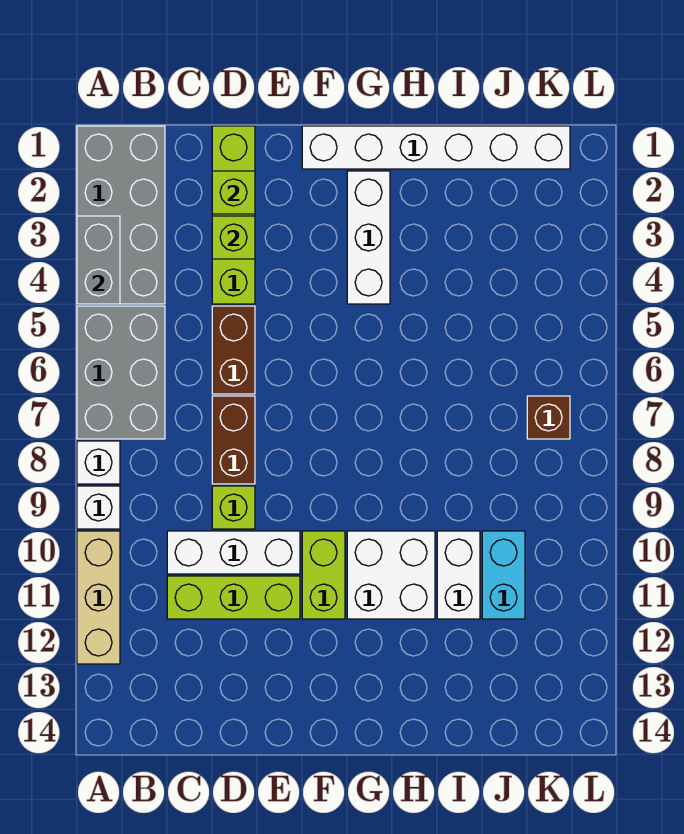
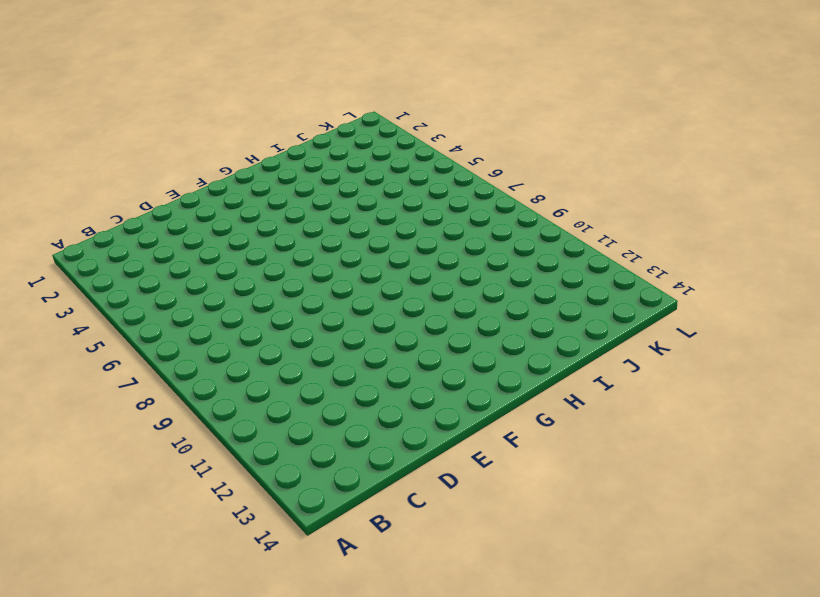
none -> grey brick A1:B4 level 1
none -> grey brick A5:B7 level 1
none -> white brick A8 level 1

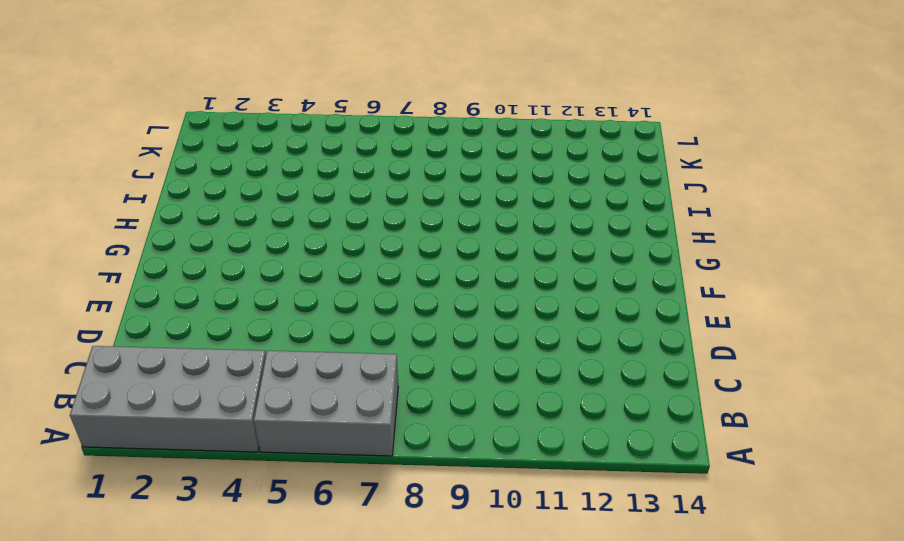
none -> white brick A8 level 1
none -> white brick A9 level 1
none -> tan brick A10:A12 level 1

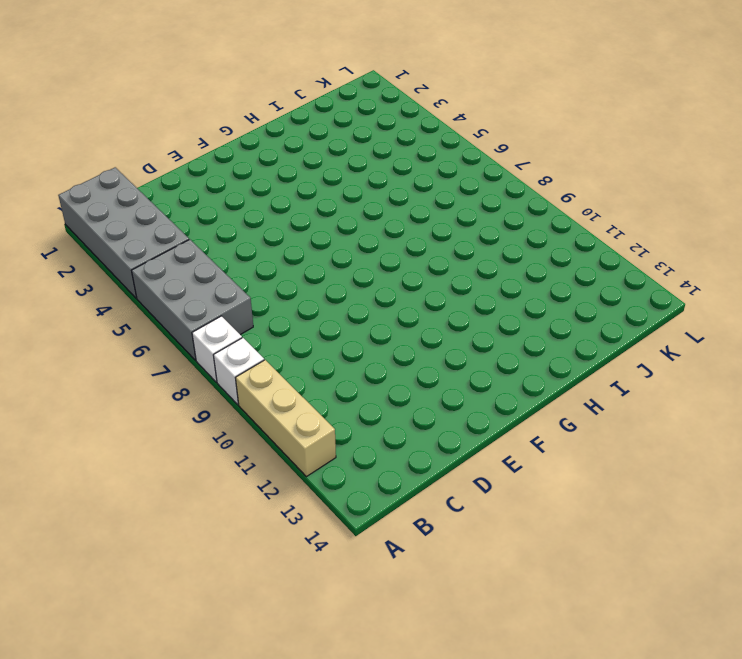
none -> white brick C10:E10 level 1
none -> lime brick C11:E11 level 1
none -> lime brick D1:D4 level 1

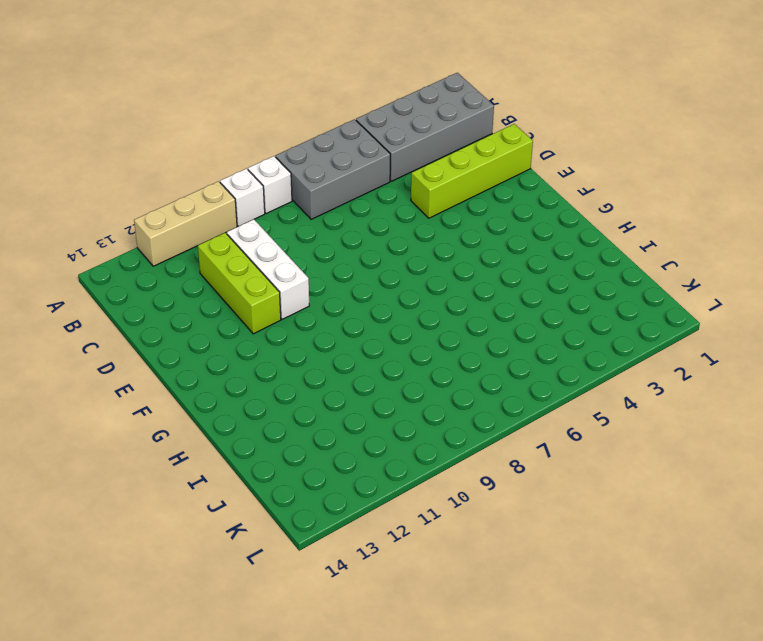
none -> brown brick D5:D6 level 1
none -> brown brick D7:D8 level 1
none -> lime brick D9 level 1

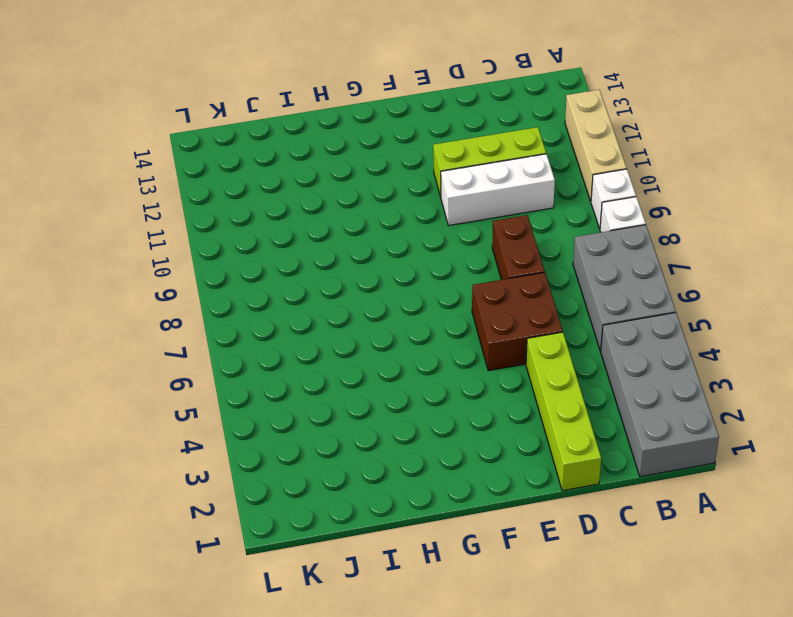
brown brick D5:E6 level 1 -> brown brick D5:D6 level 1
none -> lime brick D9 level 1
none -> white brick F1:K1 level 1
none -> lime brick F10:F11 level 1

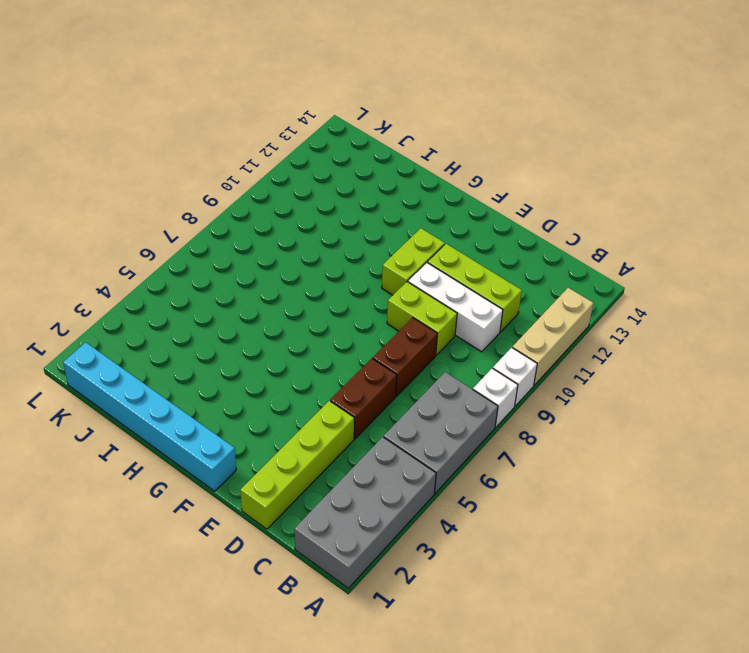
lime brick D9:E9 level 1 -> lime brick D9 level 1
cyan brick F1:K1 level 1 -> white brick F1:K1 level 1
none -> white brick G2:G4 level 1
none -> white brick G10:H11 level 1
none -> white brick I10:I11 level 1

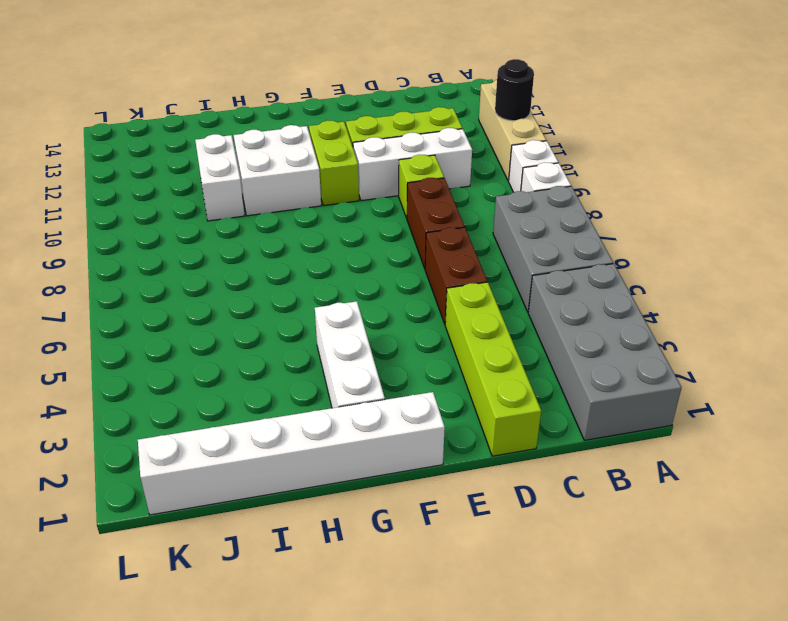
black round brick A11 level 2 -> none
none -> cyan brick J10:J11 level 1
none -> brown brick K7 level 1
none -> grey brick A3:A4 level 2

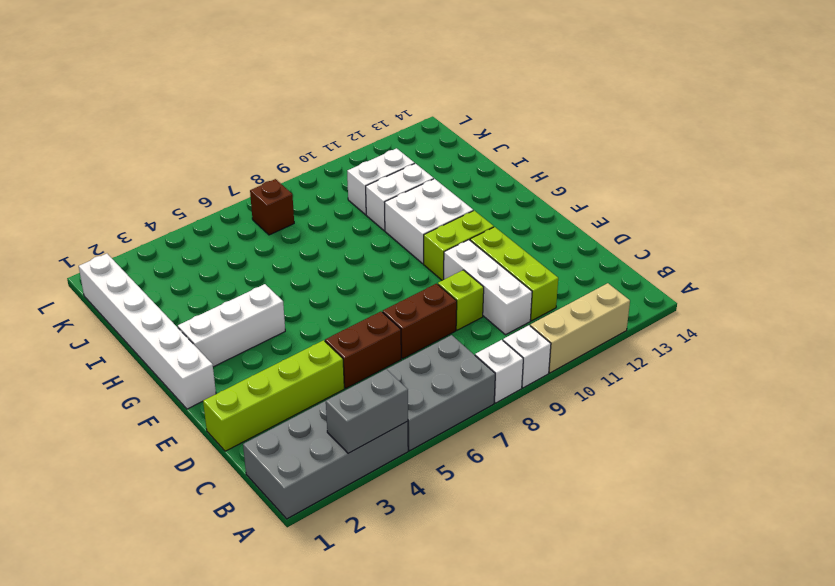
white brick J10:J11 level 1 -> cyan brick J10:J11 level 1
none -> lime brick D2 level 2
none -> lime brick D3 level 2

